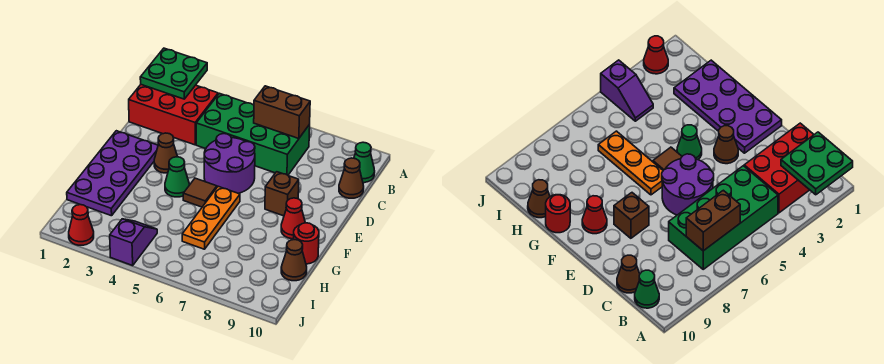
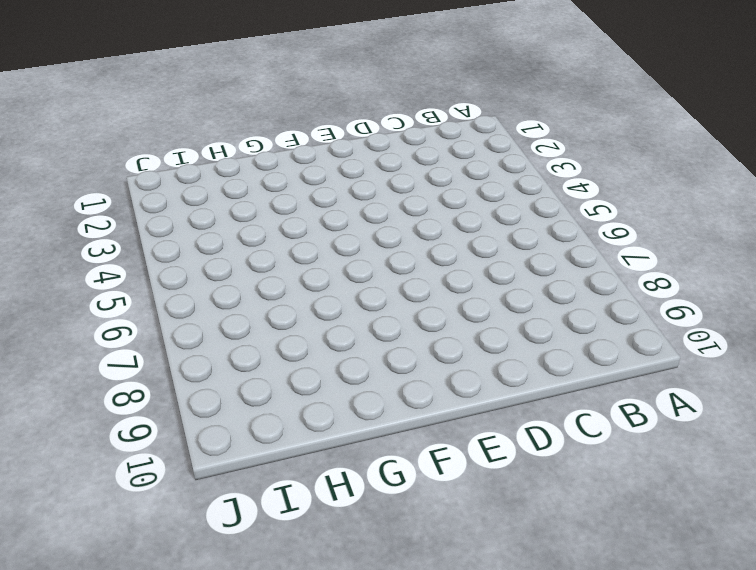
none -> red brick B1:C3 level 1
none -> green brick B4:C7 level 1
none -> green cone B10 level 1

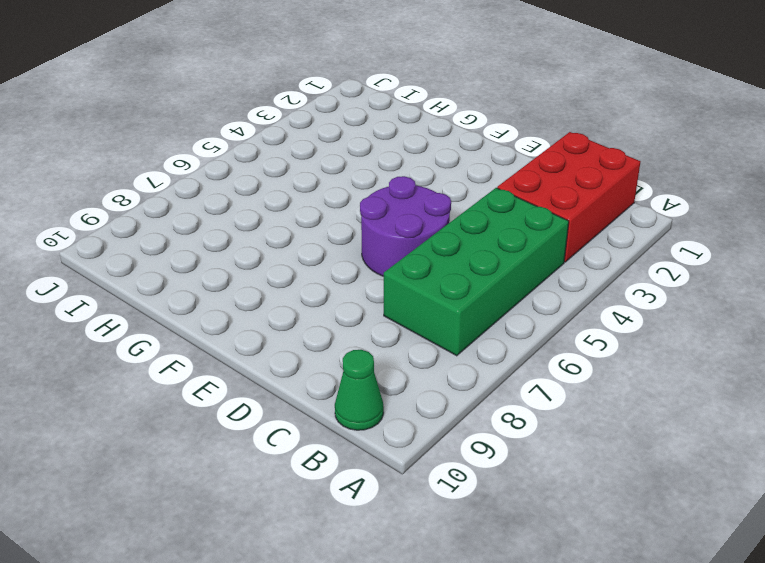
none -> brown cone C10 level 1
none -> purple plate E1:H2 level 1
none -> brown cone E3 level 1

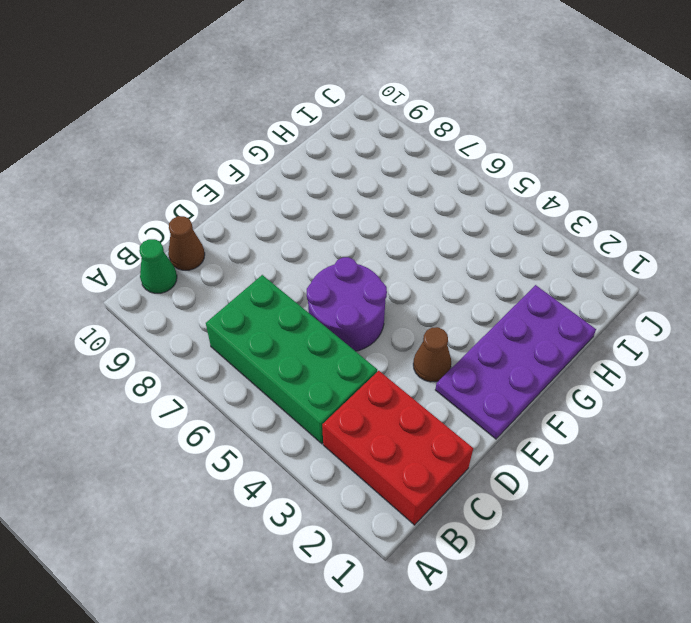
none -> brown brick E8 level 1
none -> green cone F4 level 1
none -> brown tile F5 level 1

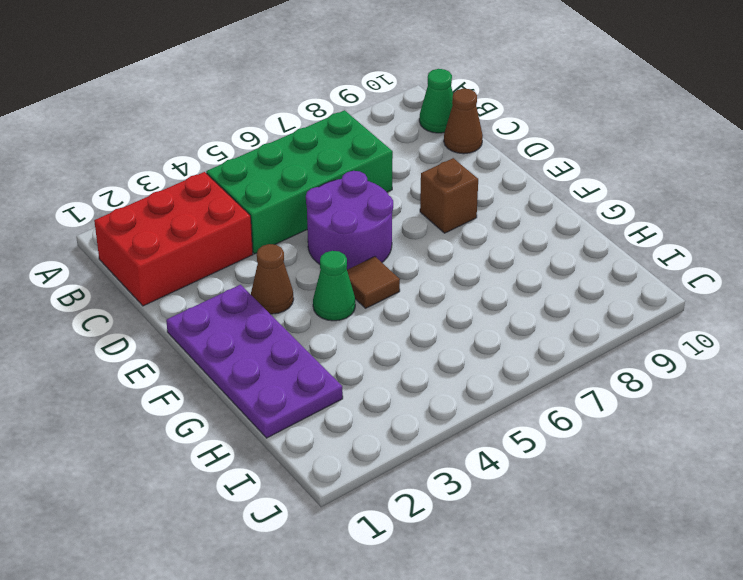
none -> orange plate F6:H6 level 1
none -> red cone F9 level 1
none -> red round brick G10 level 1

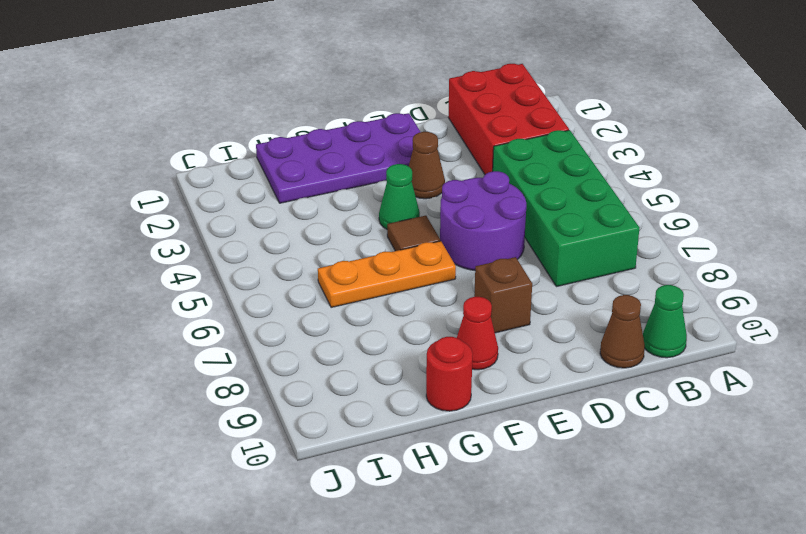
none -> brown cone H10 level 1
none -> purple slope I4:J4 level 1 top J
none -> red cone J2 level 1

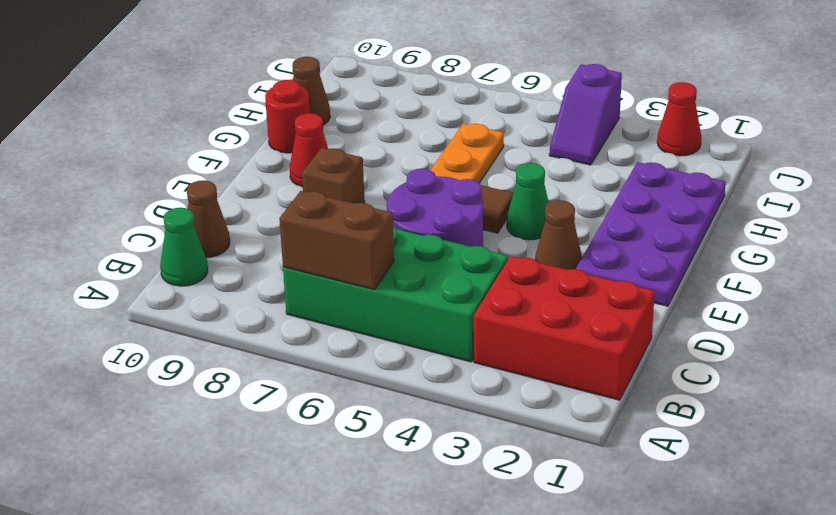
none -> green plate A1:B2 level 2

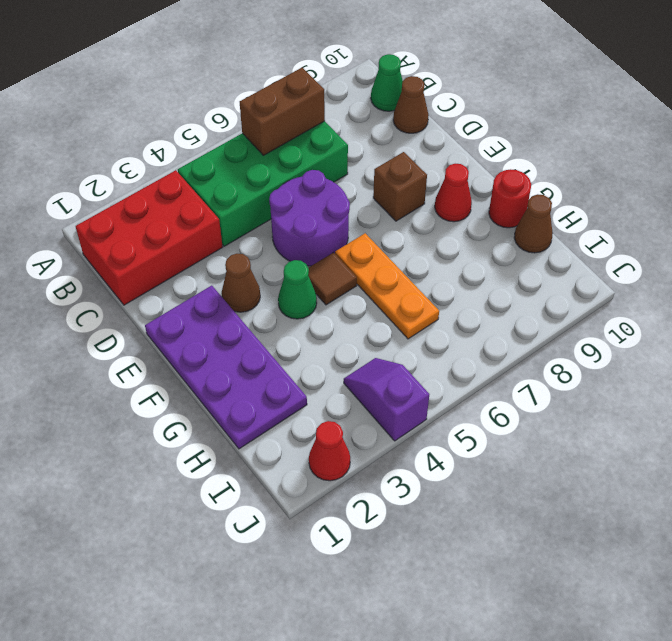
none -> green plate A1:B2 level 2

